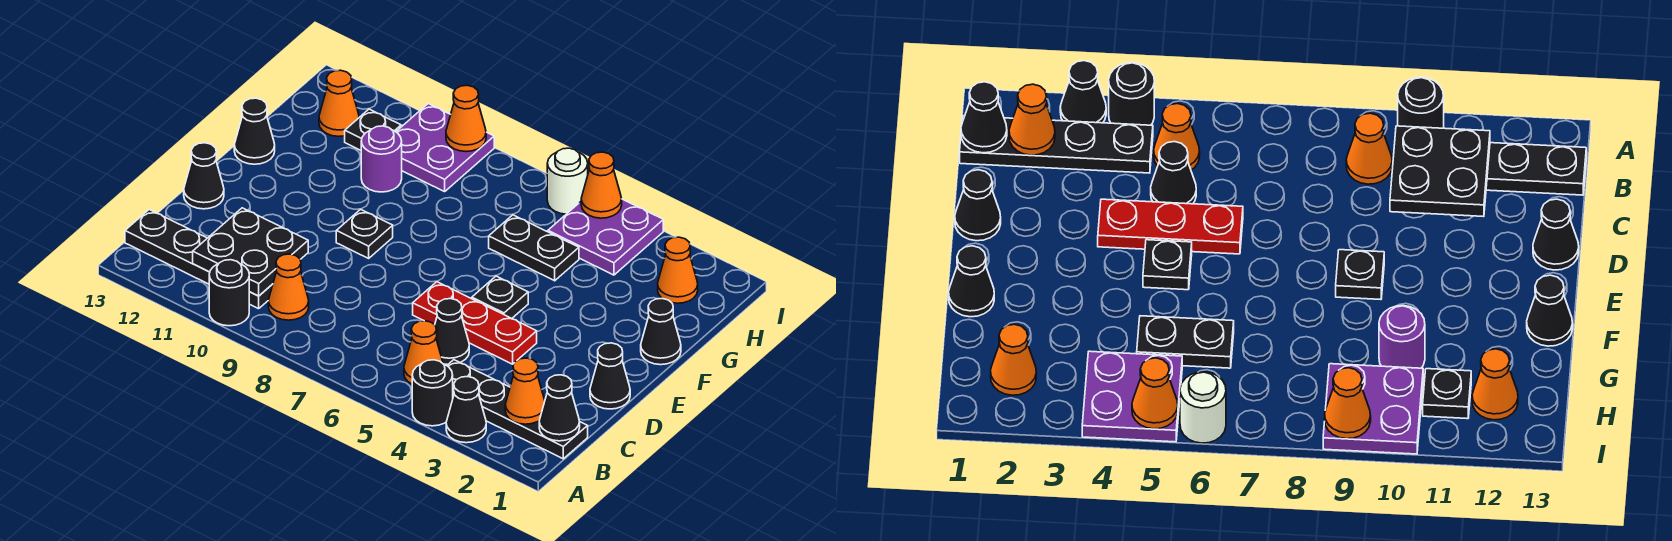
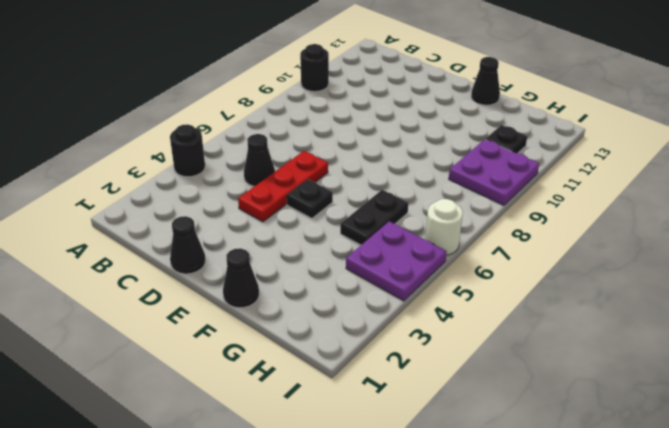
none -> black cone A3 level 1
none -> black plate B1:B4 level 1
none -> orange cone B5 level 1

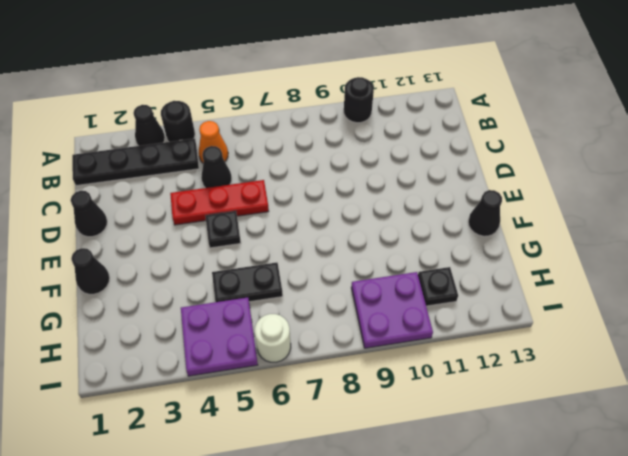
none -> orange cone B9 level 1
none -> black plate B10:B13 level 1
none -> black cone D13 level 1

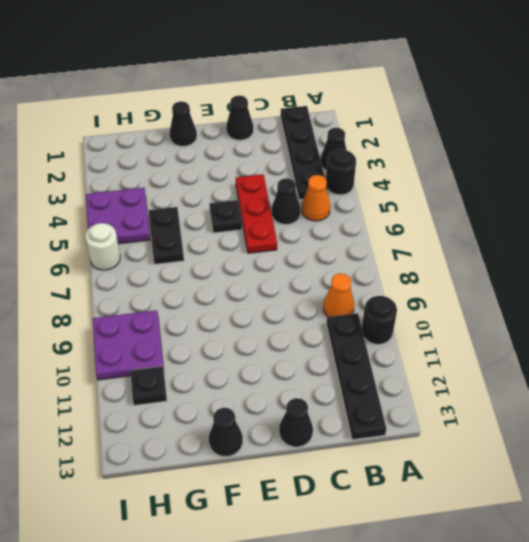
none -> black plate E9 level 1
none -> purple round brick G10 level 1
none -> orange cone H2 level 1

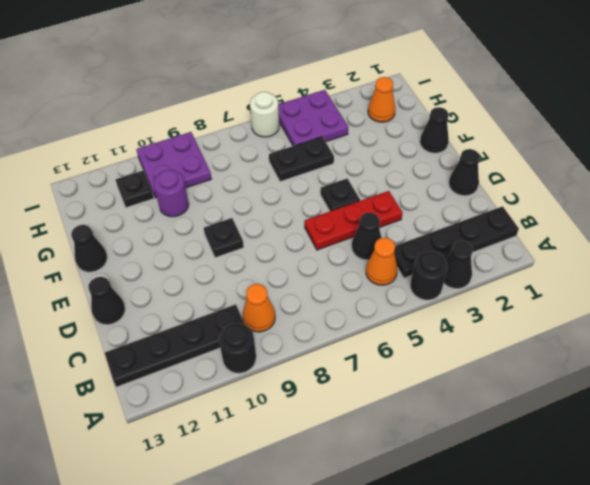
none -> orange cone H12 level 1
none -> black cone B1 level 2
none -> orange cone B2 level 2

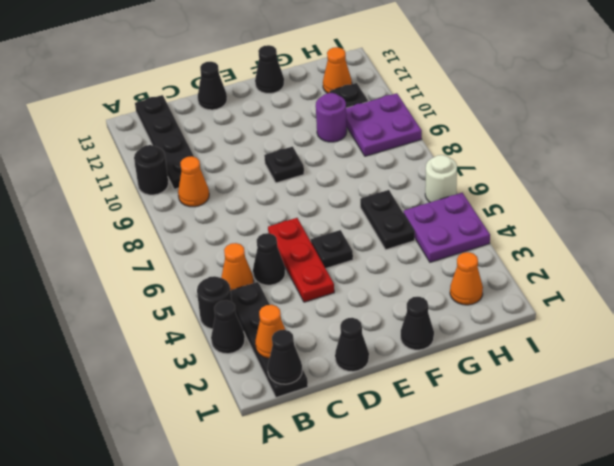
none -> black plate B10:C11 level 2
none -> orange cone I5 level 2
none -> orange cone I9 level 2

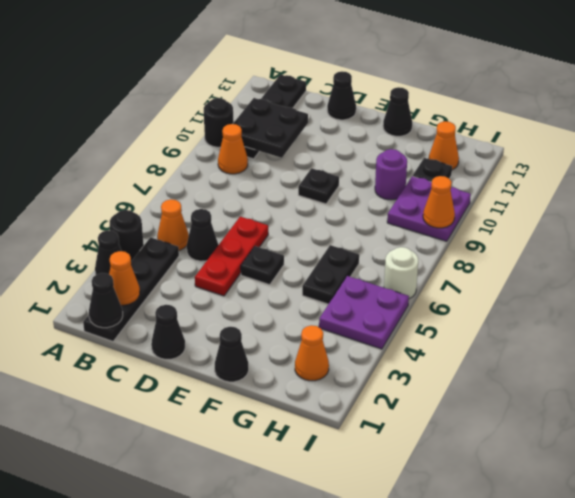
none -> orange cone I5 level 2

